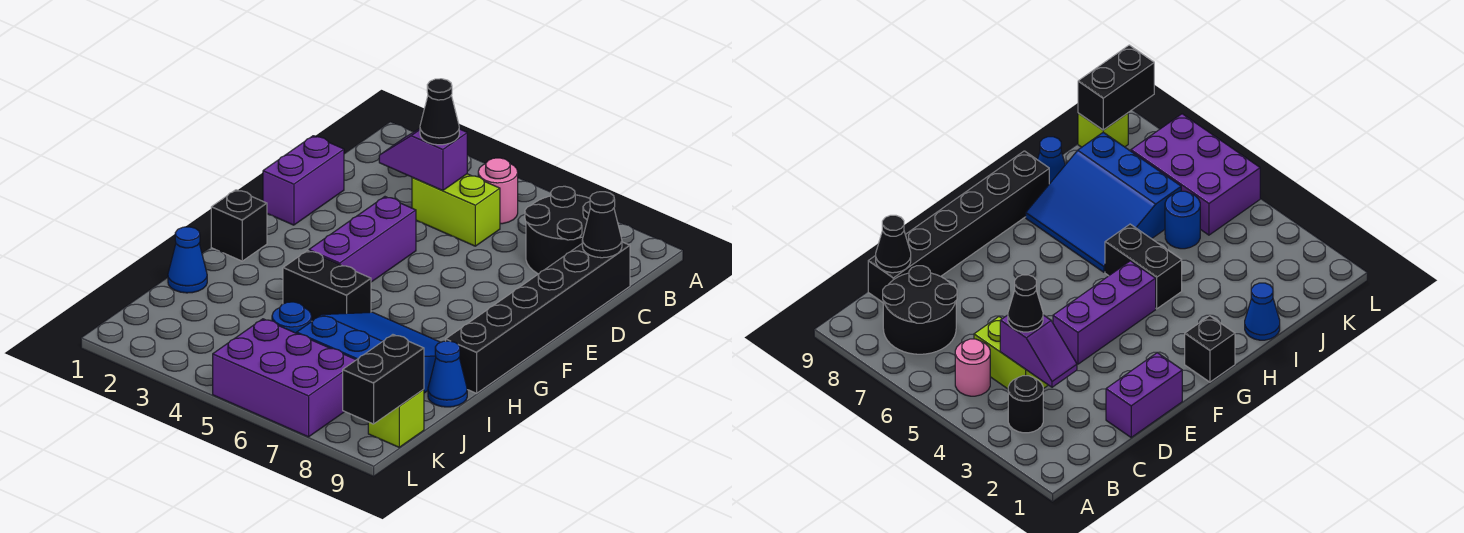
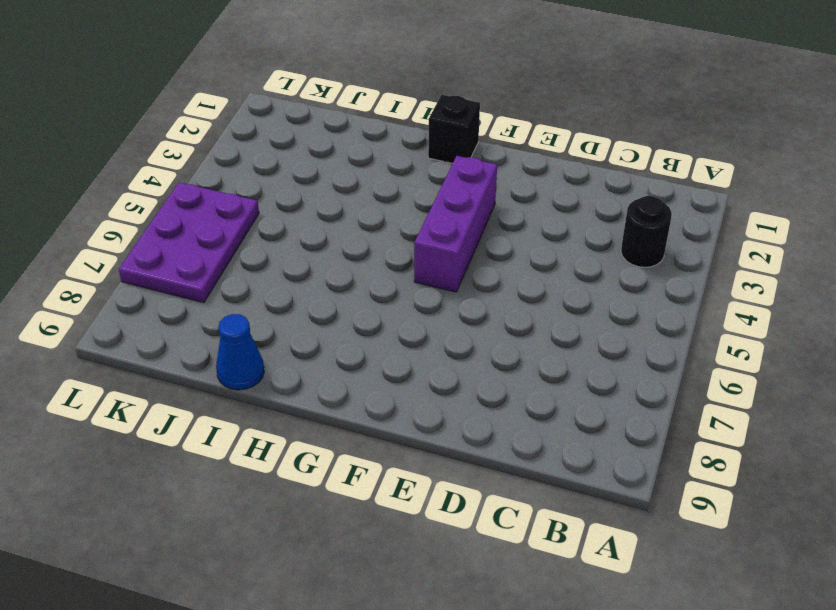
purple brick F3:F5 level 1 -> purple brick E4:G4 level 1
purple plate K5:L7 level 1 -> purple brick K5:L7 level 1
none -> pink round brick B5 level 1
none -> black round brick B7:C8 level 1
none -> lime brick C4:C5 level 1

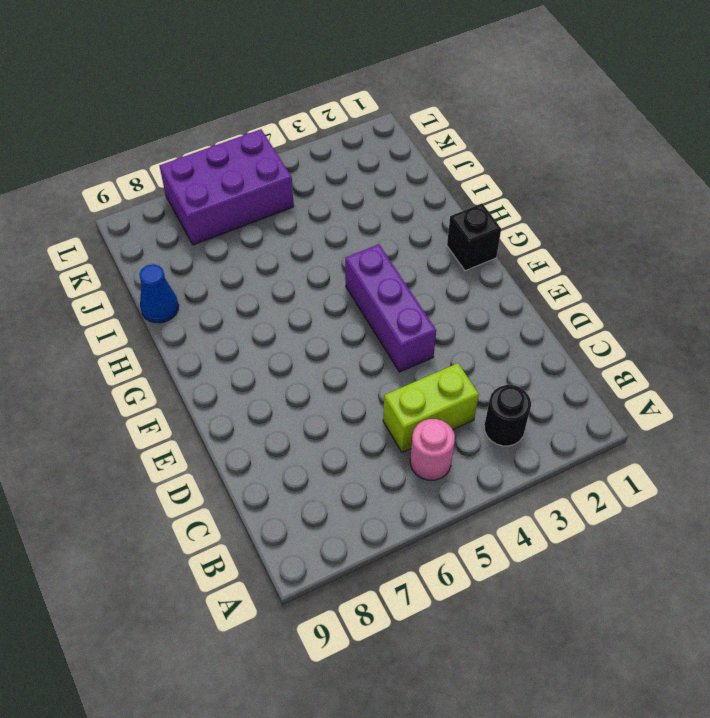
none -> black round brick B7:C8 level 1
none -> black brick C9:H9 level 1
none -> purple brick D1:E1 level 1

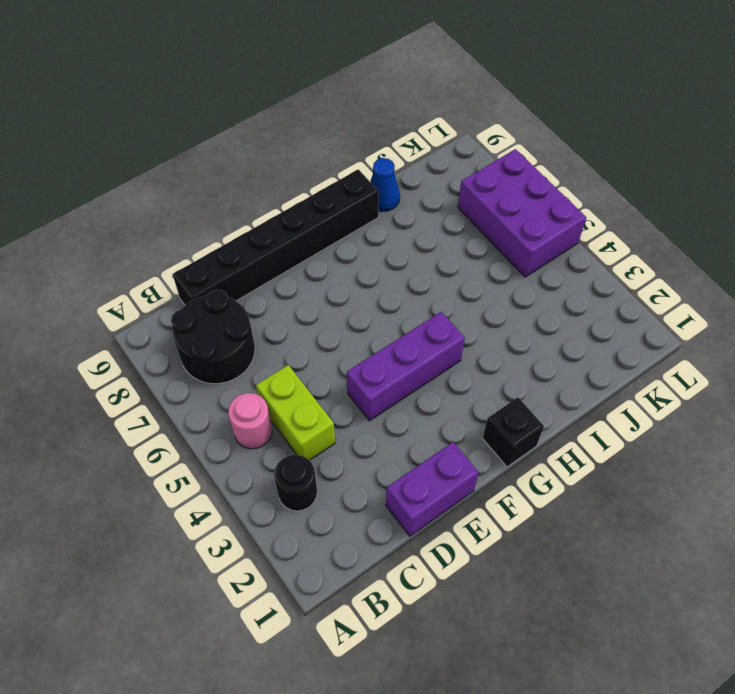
none -> black brick H4:H5 level 1
none -> blue slope H6:J8 level 1 top J
none -> blue cone I1 level 1

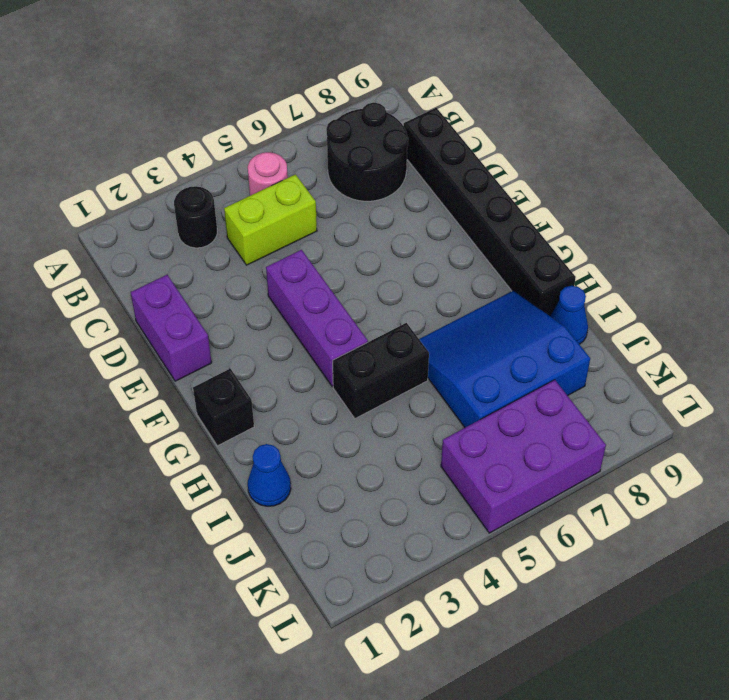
none -> blue round brick J5 level 1
none -> lime brick K9 level 1
none -> purple slope C3:C4 level 2 top 4

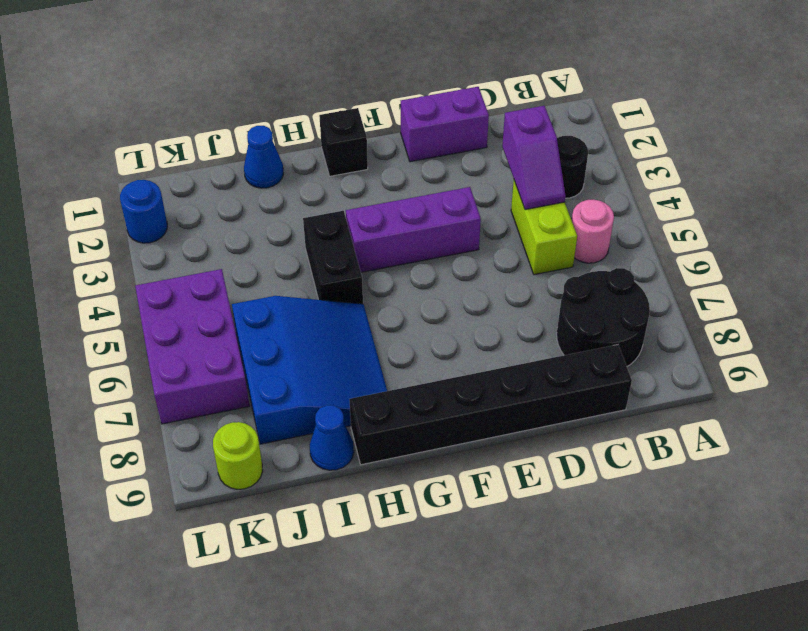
purple slope C3:C4 level 2 top 3 -> purple slope C3:C4 level 2 top 4
lime round brick K9 level 1 -> lime brick K9 level 1
blue round brick L2 level 1 -> blue round brick J5 level 1
none -> black cone C9 level 2
none -> black brick K9:L9 level 2
none -> black cone C4 level 3

